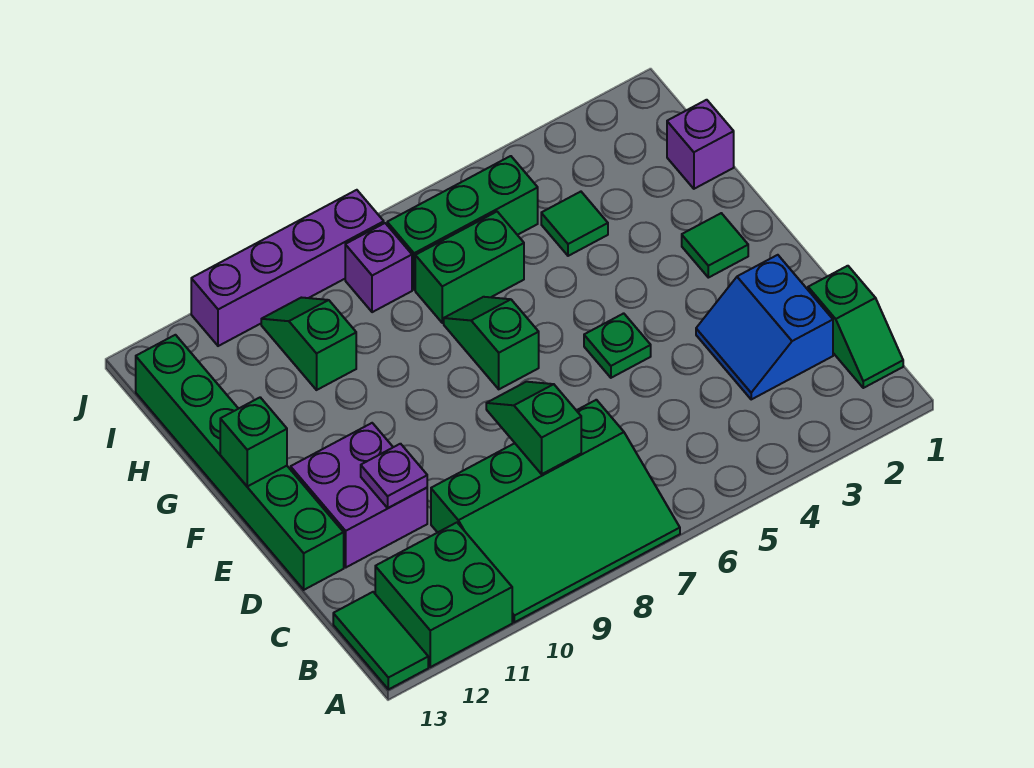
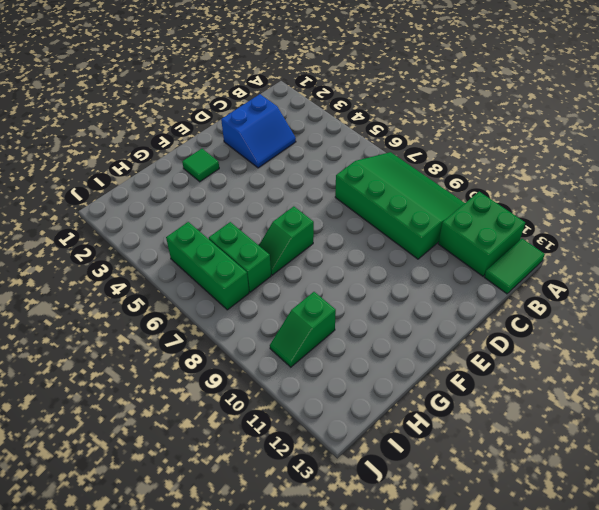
none -> green slope B1:C1 level 1 top C
none -> purple brick D11:E12 level 1
none -> green brick D13:I13 level 1

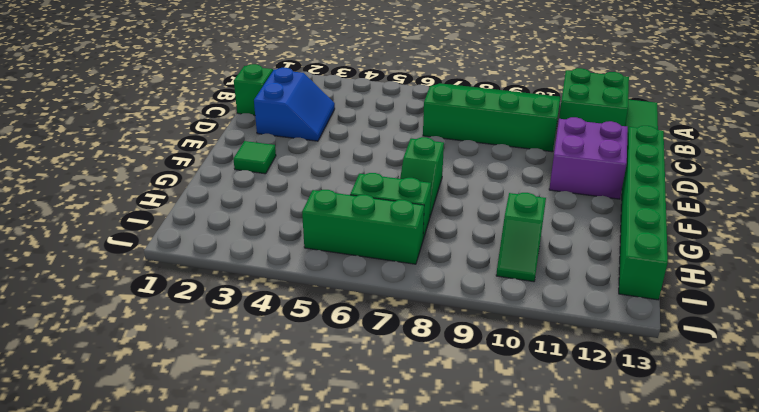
none -> green plate E5 level 1
none -> purple brick H1 level 1
none -> green tile H4 level 1

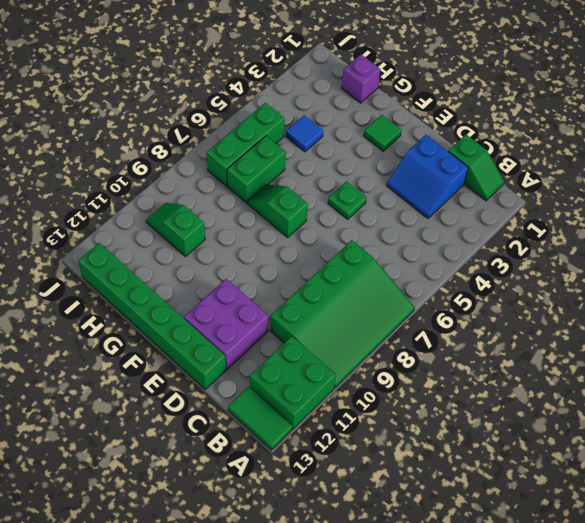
blue tile H4 level 1 -> green tile H4 level 1
none -> purple brick I8 level 1
none -> purple brick J8:J11 level 1
none -> green slope C8:D8 level 2 top C

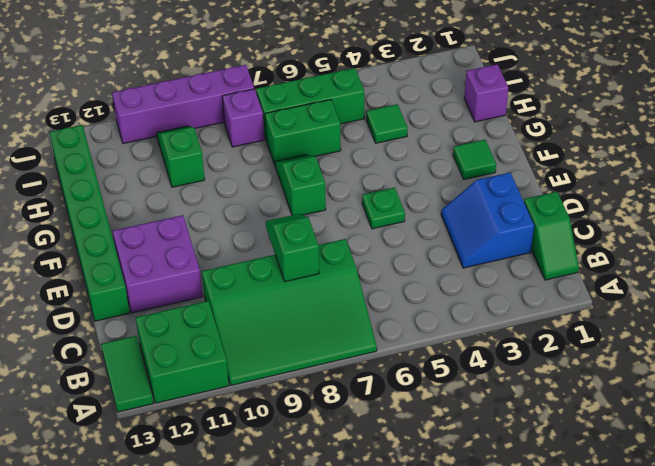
none -> purple plate D11 level 2
none -> green brick F13 level 2

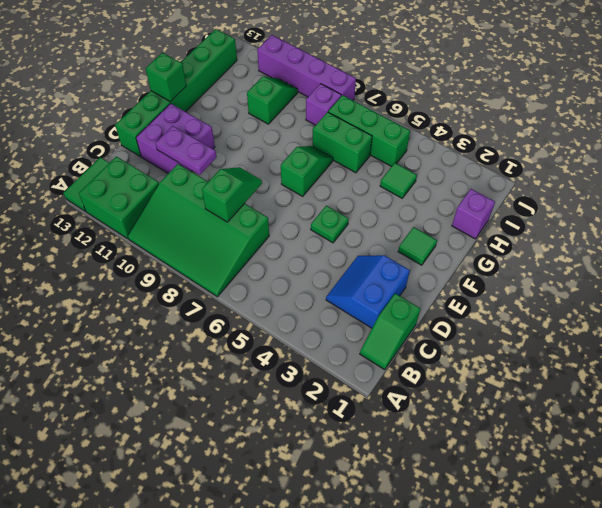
purple plate D10:D11 level 2 -> purple plate D11 level 2

